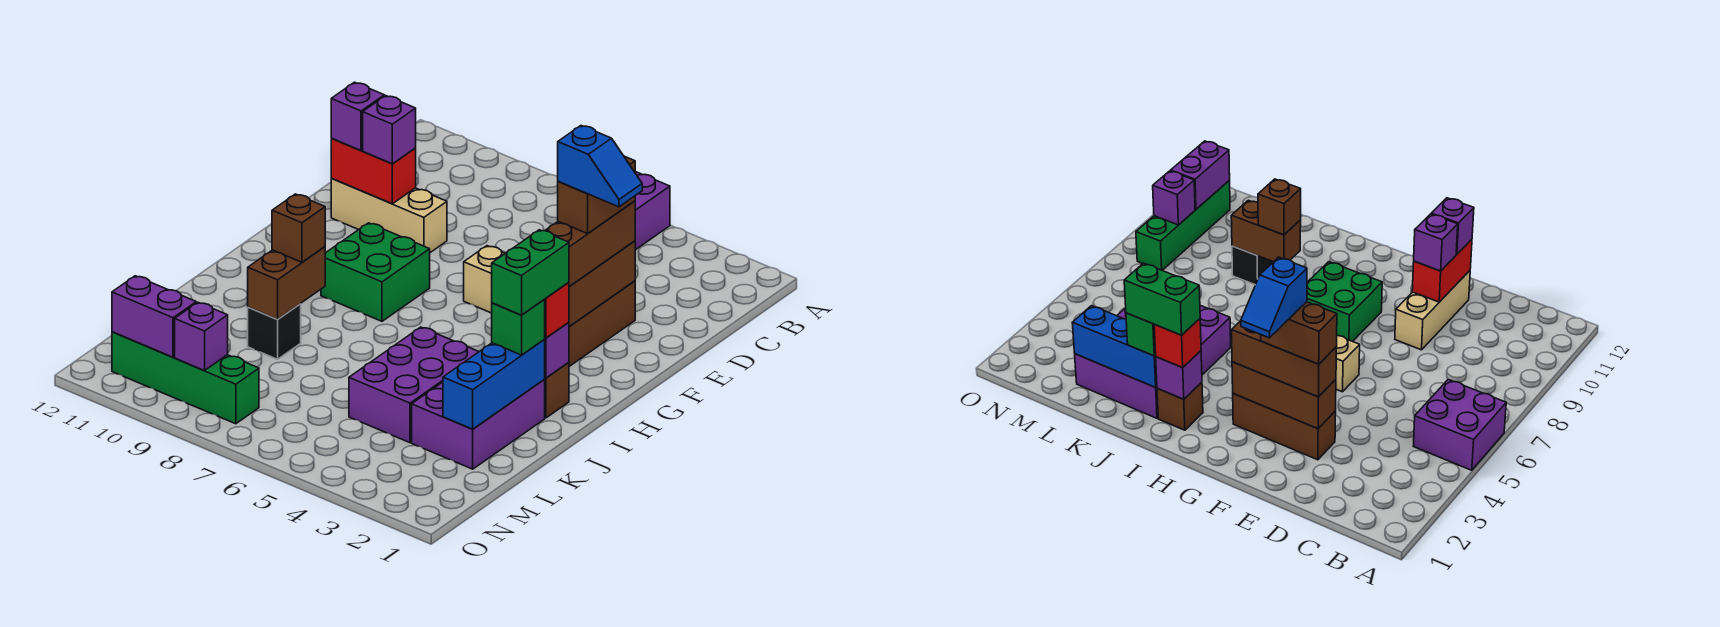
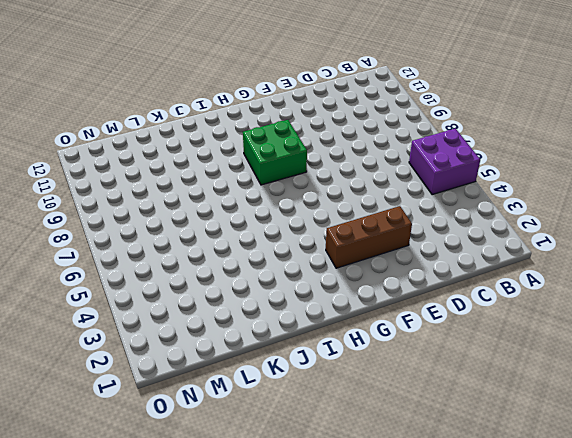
none -> tan brick E9:E11 level 1
none -> tan brick F6 level 1
none -> brown brick I2 level 1

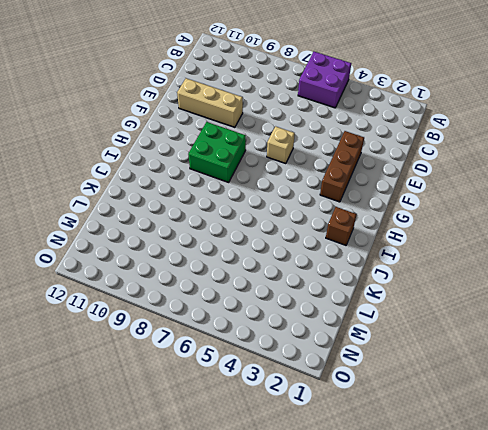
none -> purple brick J2:L3 level 1
none -> purple brick J4:L5 level 1
none -> black brick K9 level 1

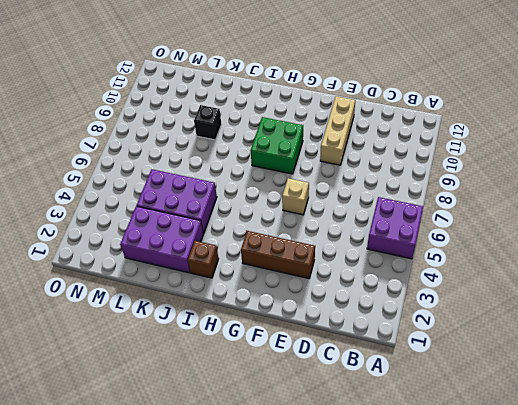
none -> green brick N8:N11 level 1
none -> brown brick E3:G3 level 2
none -> red brick E10:E11 level 2

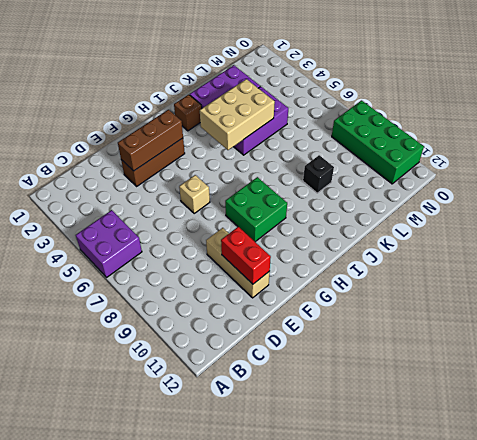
tan brick I4:K5 level 2 -> none
green brick N8:O11 level 1 -> green brick N8:N11 level 1
none -> purple brick I2 level 2
none -> blue brick J2:L2 level 2
none -> brown brick J9:K9 level 2

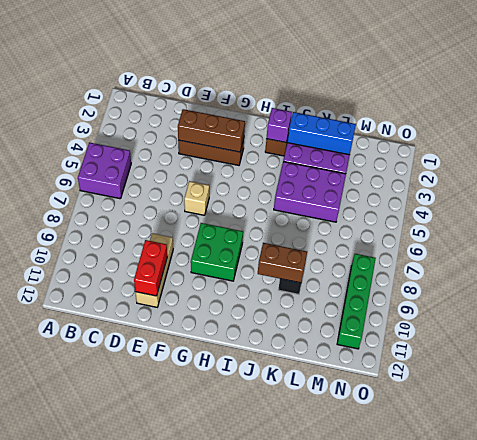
none -> purple brick N9 level 2
none -> purple brick N10:N11 level 2
none -> brown brick E3:G3 level 3

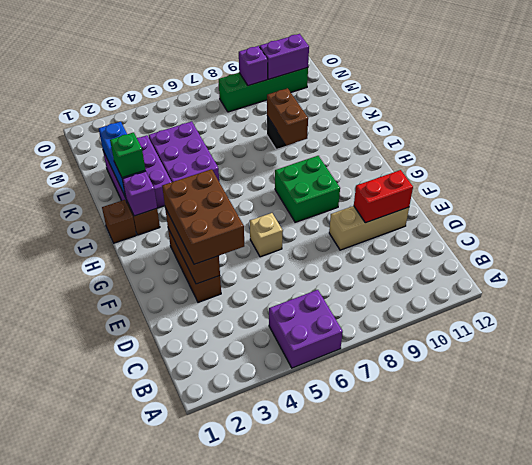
brown brick E3:G4 level 3 -> brown brick E3:G3 level 3
brown brick I1 level 1 -> brown brick J9 level 3
none -> purple brick E10 level 3
none -> purple brick E11 level 3
none -> red brick I2 level 3

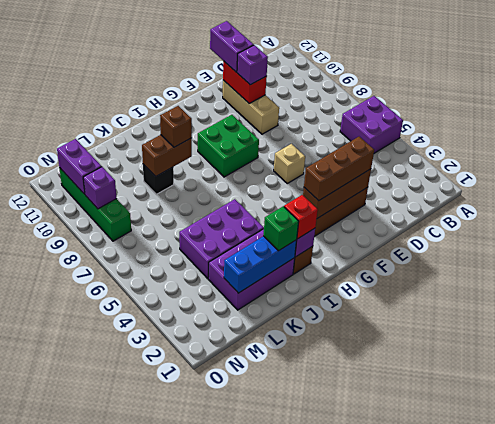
purple brick E11:E12 level 3 -> purple brick E11 level 3
none -> brown brick E3:F3 level 4
none -> green brick I2:J2 level 4
none -> blue slope F2:F3 level 5 top 3

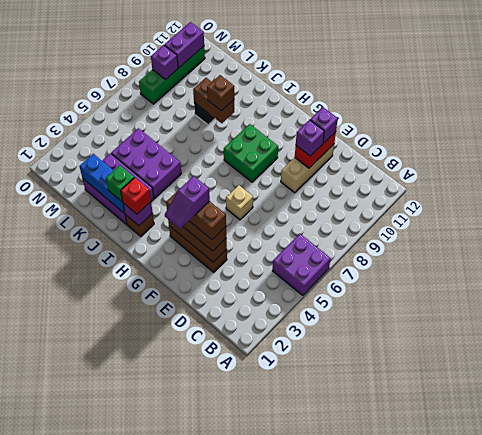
purple slope F2:F3 level 5 top 3 -> blue slope F2:F3 level 5 top 3
none -> green brick I2:J2 level 4

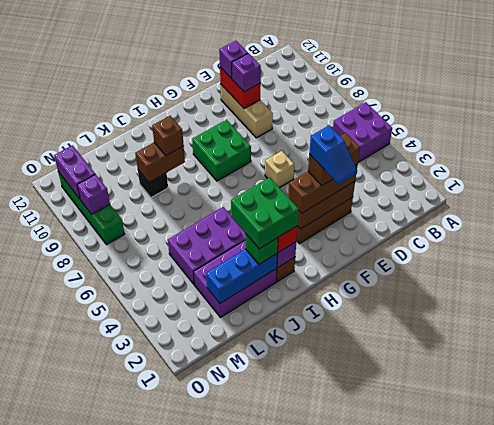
green brick I2:J3 level 4 -> green brick I2:J2 level 4

